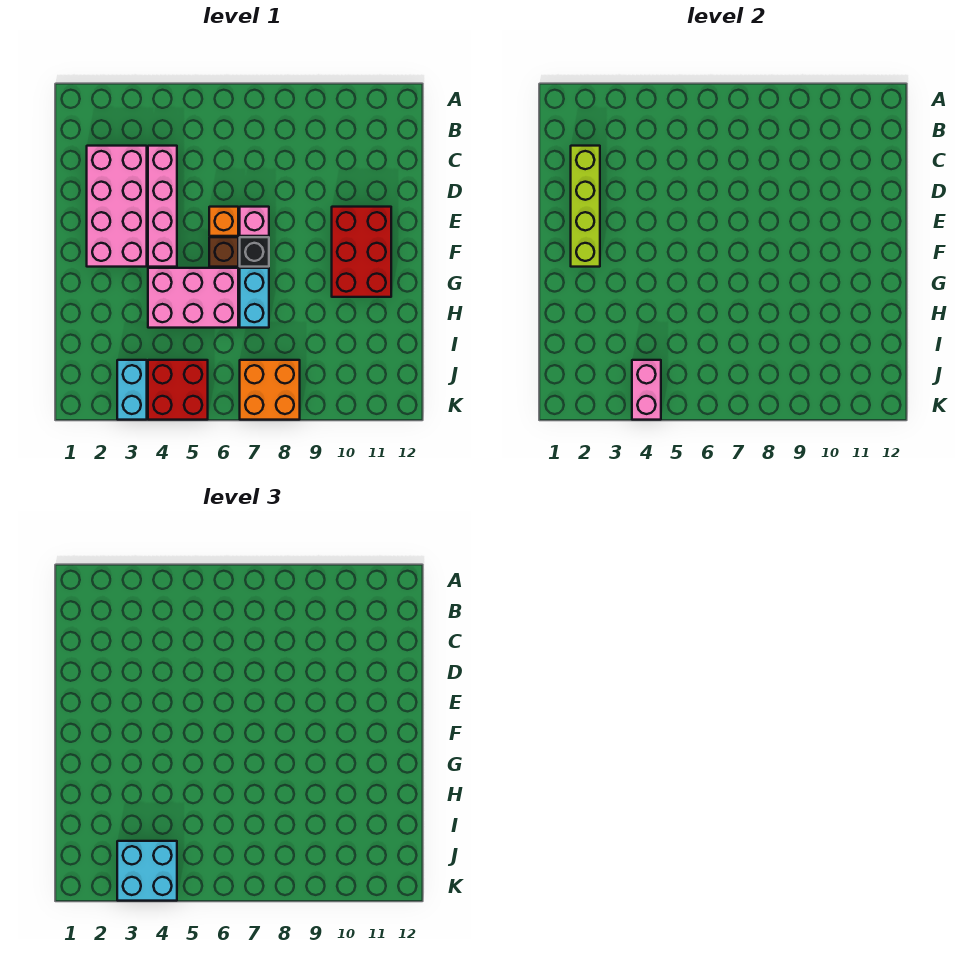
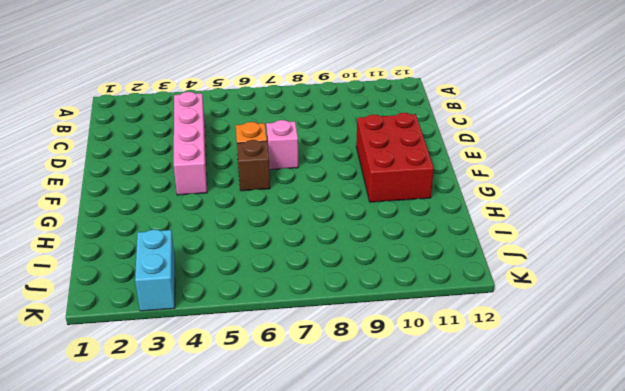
none -> pink brick C2:F3 level 1
none -> black brick F7 level 1
none -> pink brick G4:H6 level 1

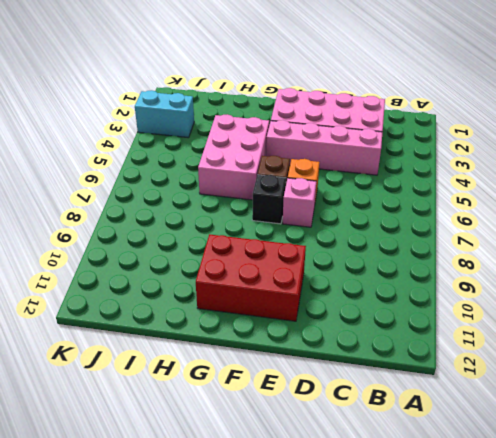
none -> cyan brick G7:H7 level 1
none -> red brick J4:K5 level 1
none -> orange brick J7:K8 level 1

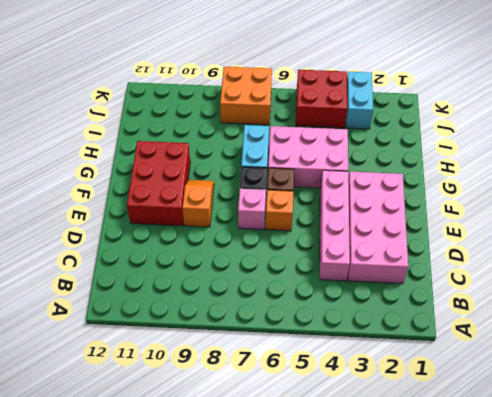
orange slope E9:F9 level 1 top E -> none
none -> lime brick C2:F2 level 2
none -> pink brick J4:K4 level 2
none -> cyan brick J3:K4 level 3

